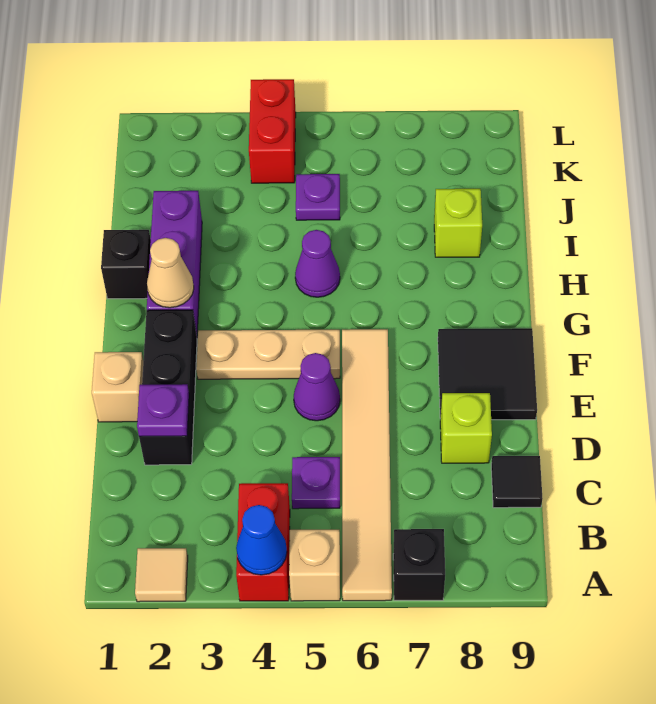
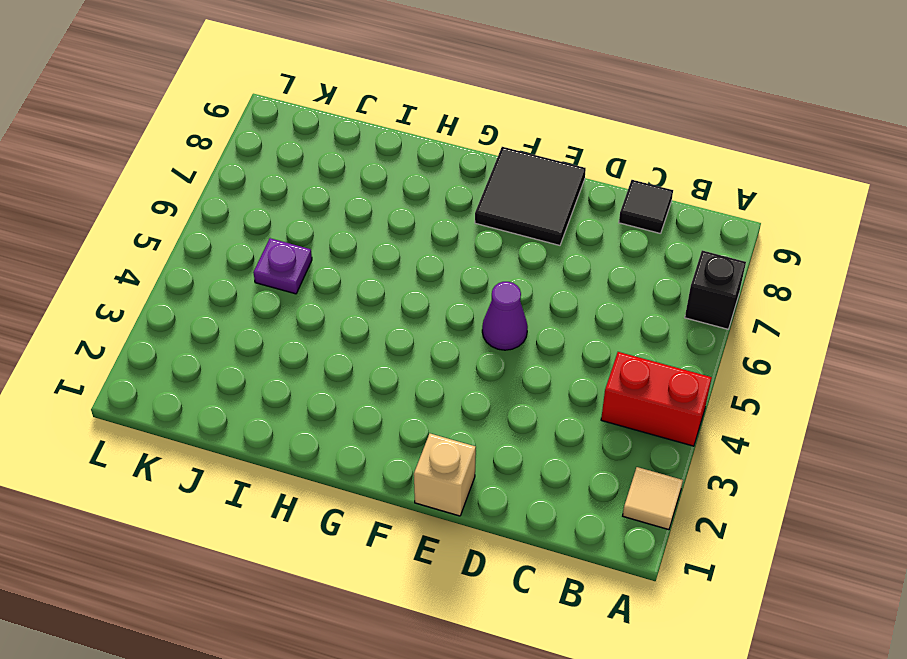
none -> tan brick A5 level 1
none -> tan tile A6:F6 level 1
none -> purple plate C5 level 1

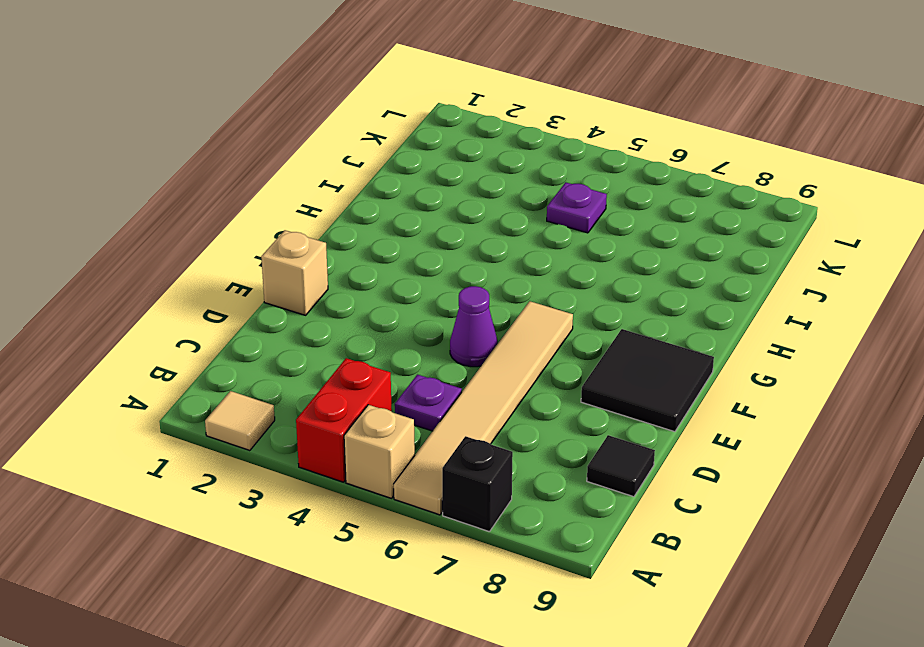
none -> black brick D2:F2 level 1
none -> lime brick D8 level 1
none -> tan plate F3:F5 level 1

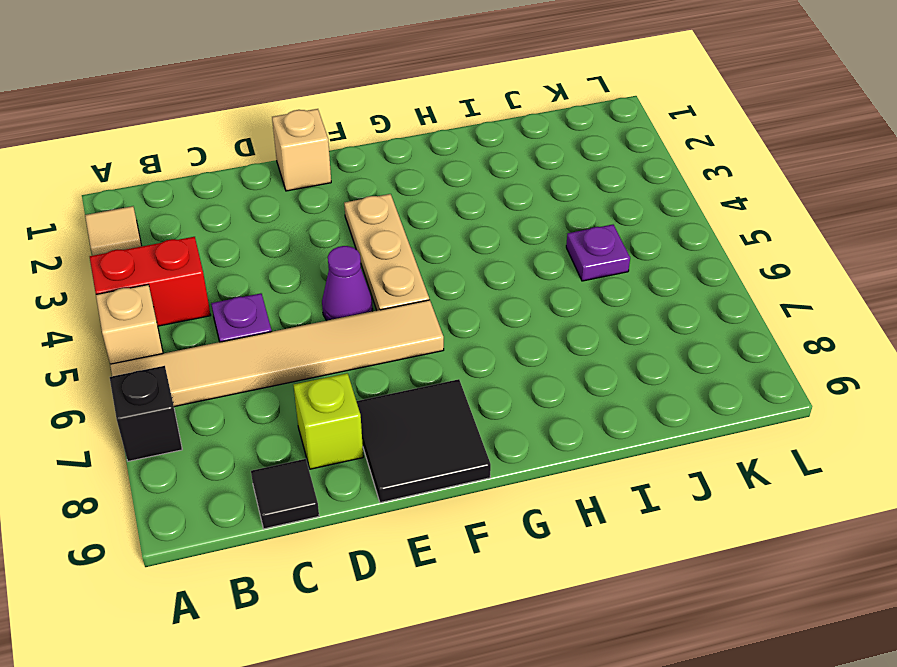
none -> black brick D2:F2 level 1
none -> purple brick G2:I2 level 1
none -> black brick H1 level 1

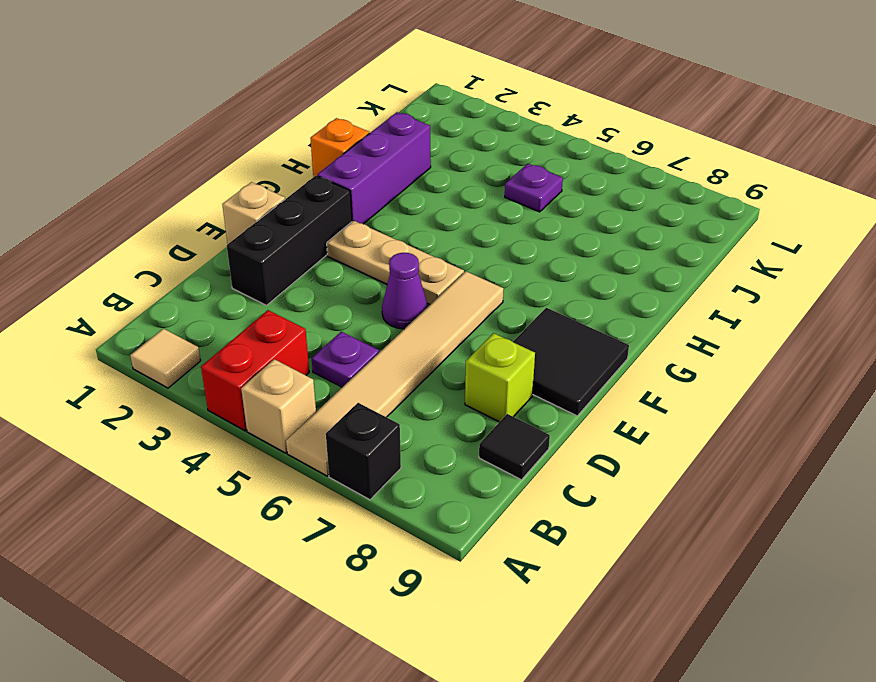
orange brick H1 level 1 -> black brick H1 level 1
none -> purple cone H5 level 1
none -> lime brick I8 level 1
none -> red brick K4:L4 level 1

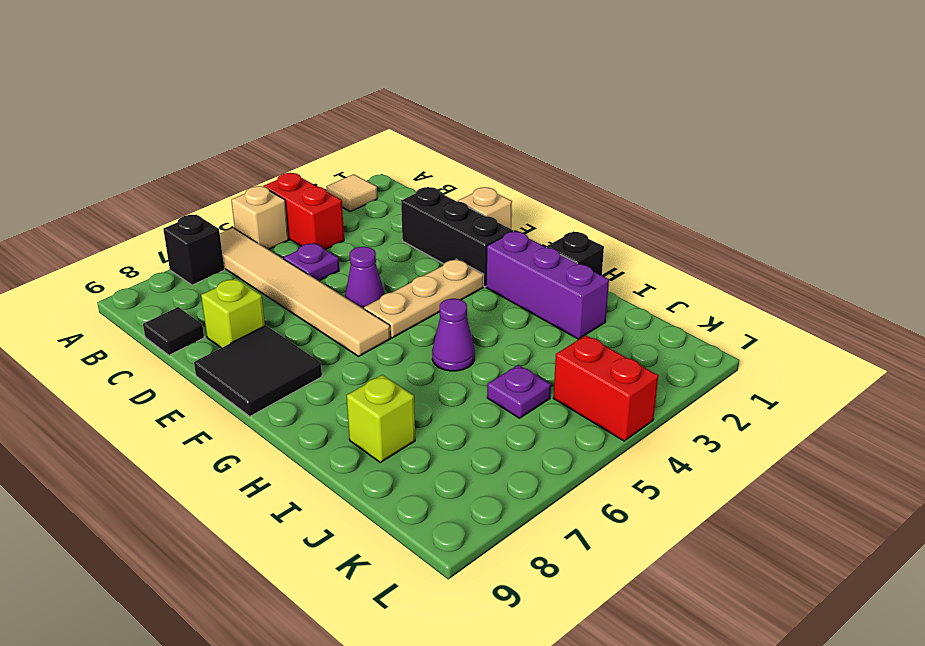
none -> blue cone A4 level 2
none -> purple plate D2 level 2
none -> tan cone G2 level 2

